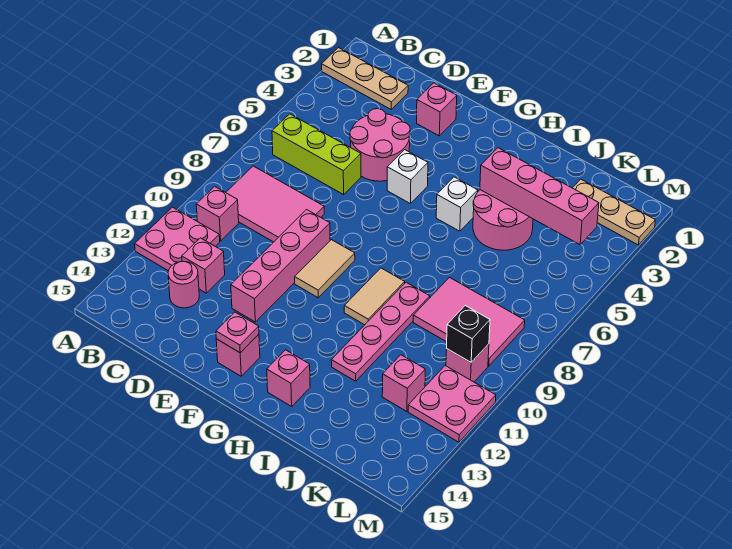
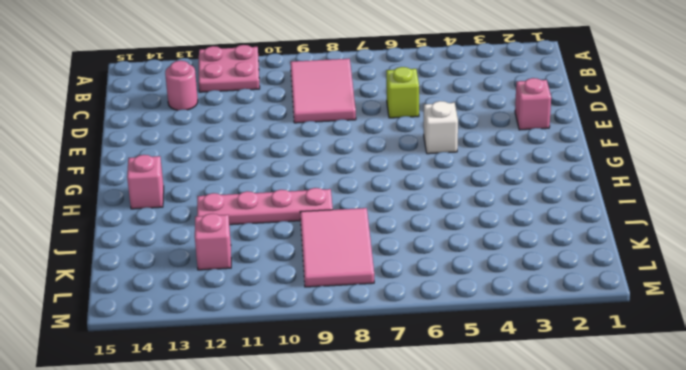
lime brick D6 level 1 -> lime brick B6:D6 level 1
none -> tan plate A2:C2 level 1
none -> pink brick B10 level 1
none -> pink brick C12 level 1

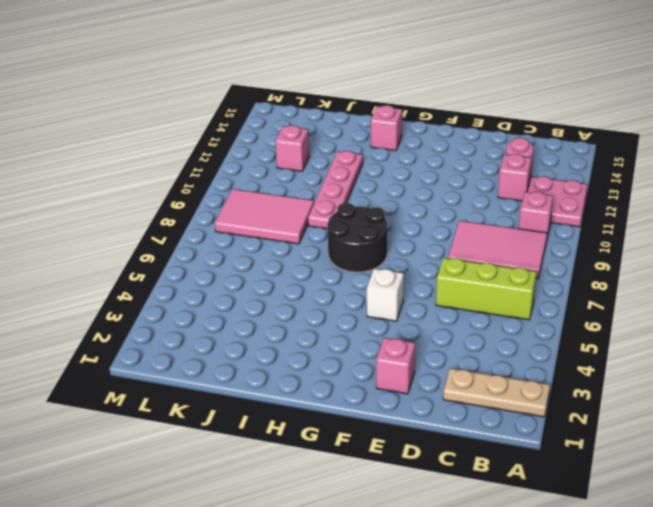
black round brick G7:H8 level 1 -> none
none -> pink round brick D4:E5 level 1
none -> pink brick E9:E12 level 1
none -> tan tile F9:F10 level 1

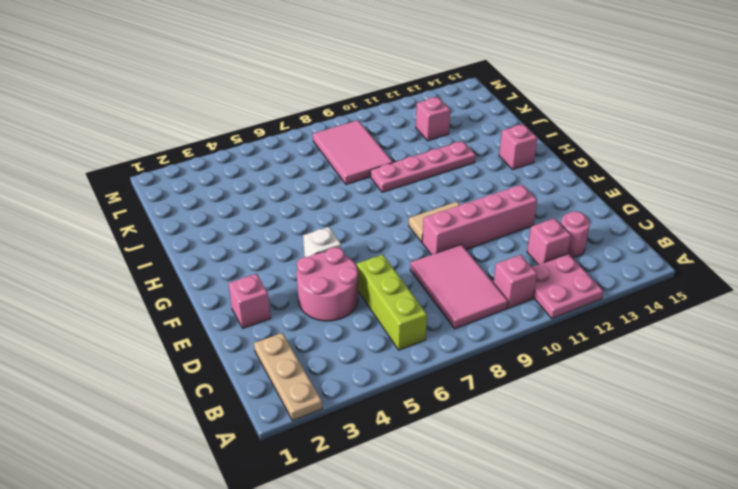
none -> pink brick F14 level 1
none -> white brick H5 level 1
none -> tan tile H9:H10 level 1

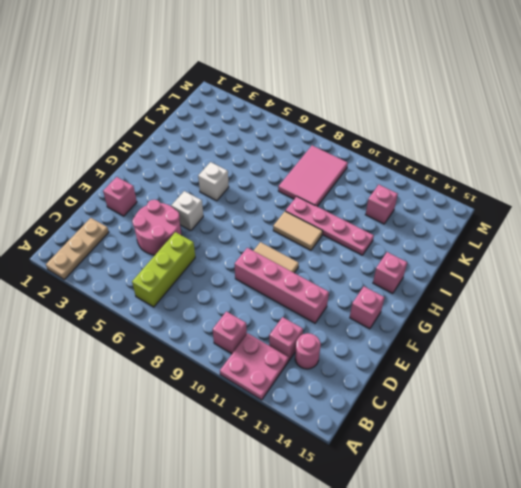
none -> pink tile B8:D9 level 1
none -> pink round brick I4:J5 level 1
none -> tan plate K2:M2 level 1

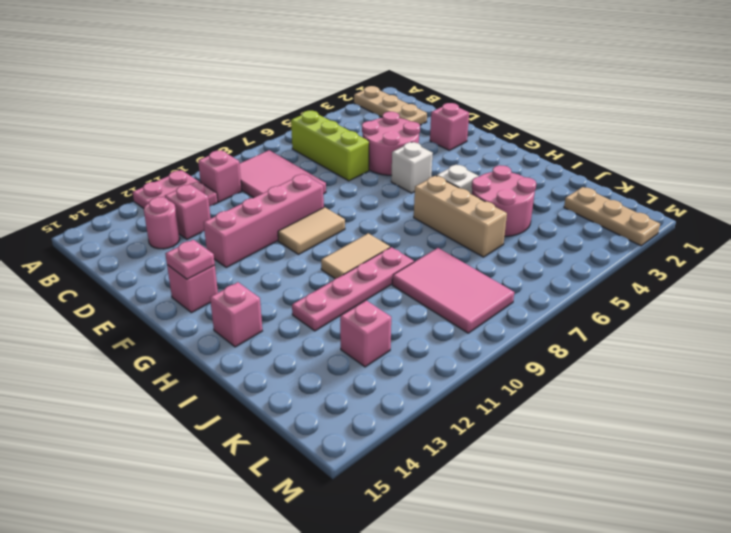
tan brick H6:J6 level 1 -> none
none -> pink brick L10 level 1
none -> pink plate L11:M12 level 1
none -> pink brick I4:L4 level 2

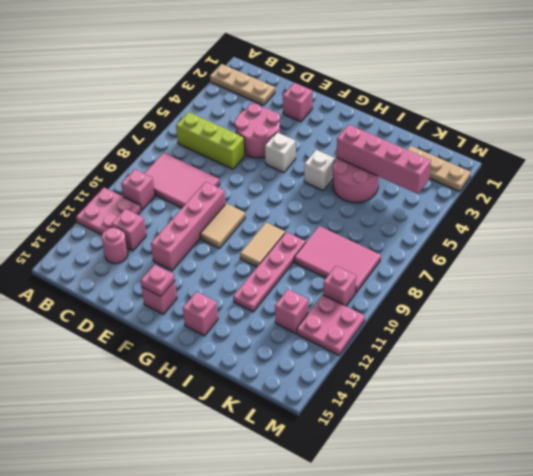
none -> black brick L10 level 2

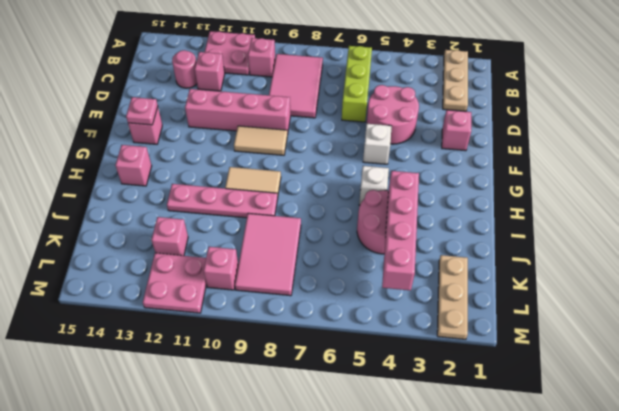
none -> black brick L10 level 2

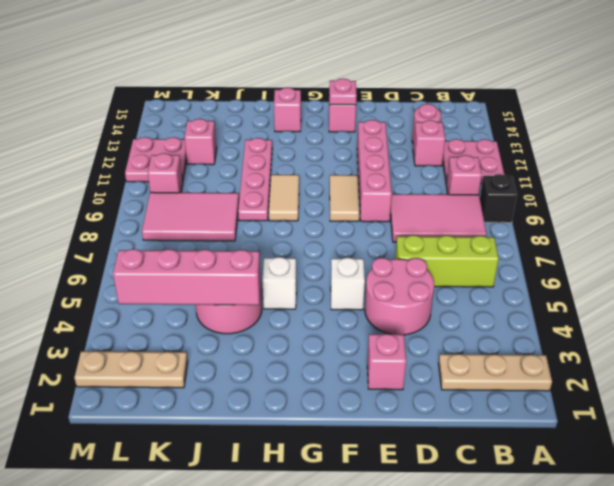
black brick A9 level 1 -> black brick L10 level 2

